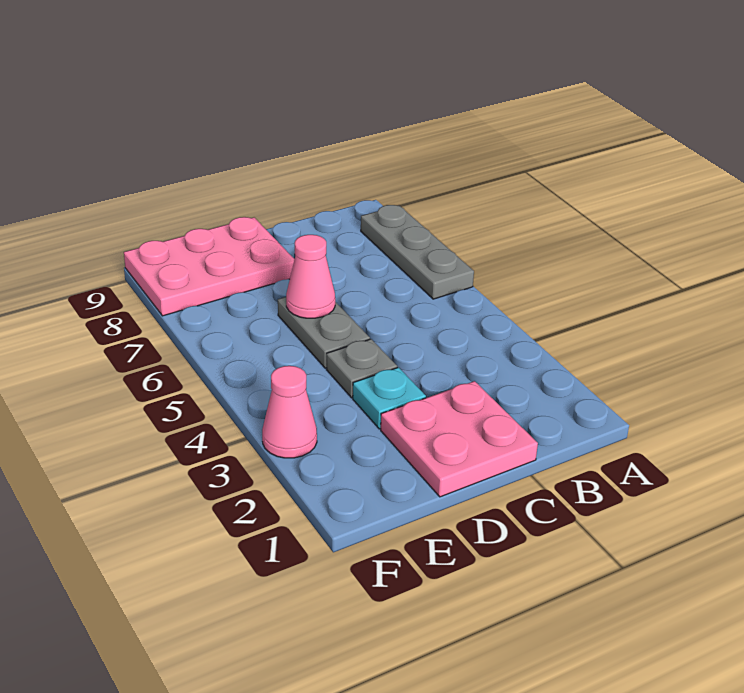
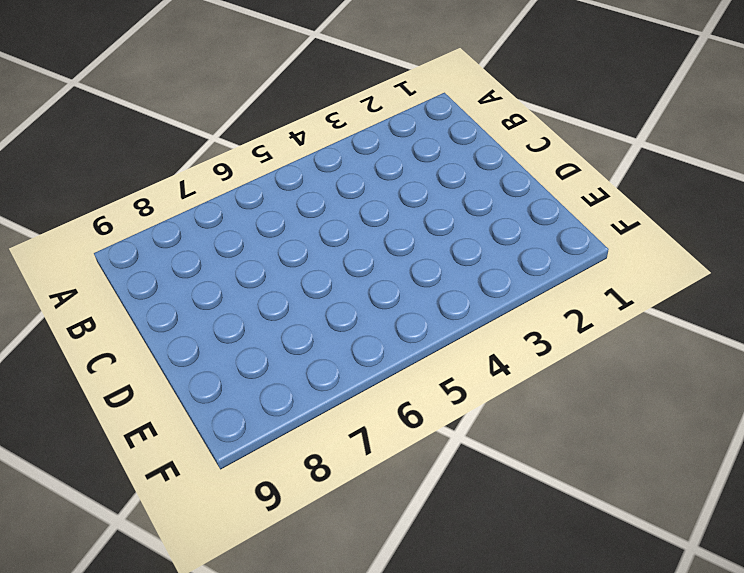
none -> grey plate A6:A8 level 1
none -> pink plate C1:D2 level 1

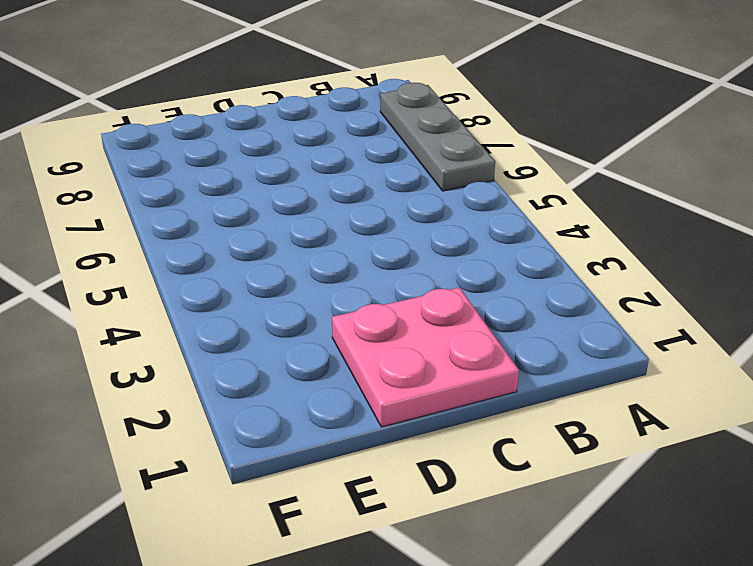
none -> cyan plate D3 level 1
none -> grey plate D4 level 1

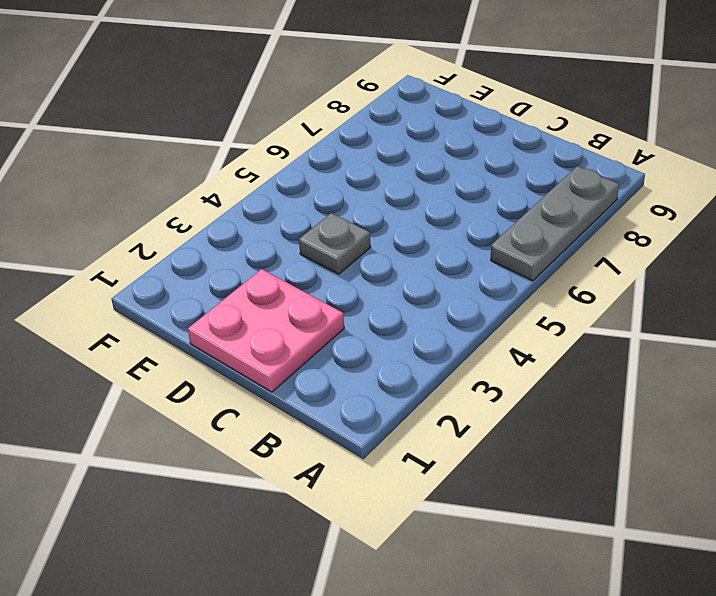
none -> cyan plate D3 level 1
none -> grey plate D5:D6 level 1

